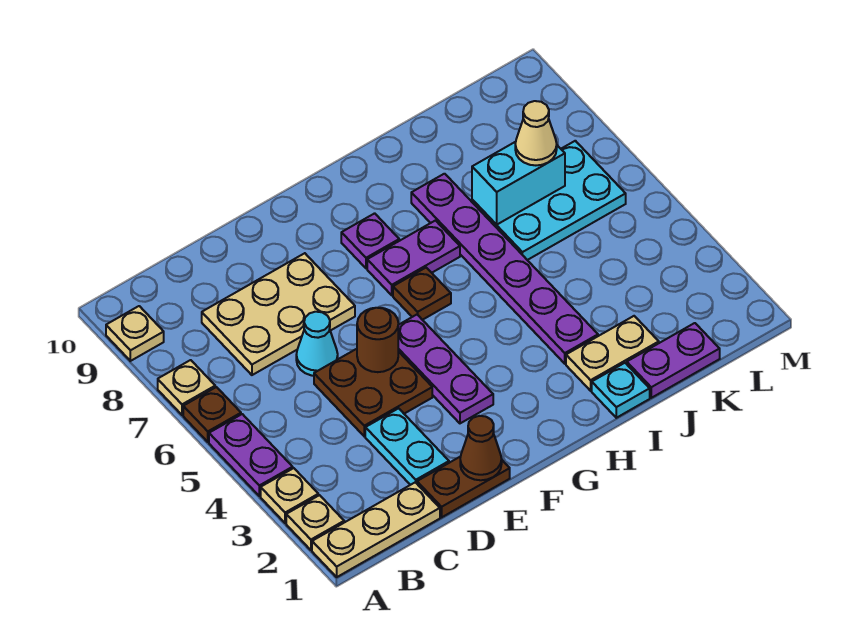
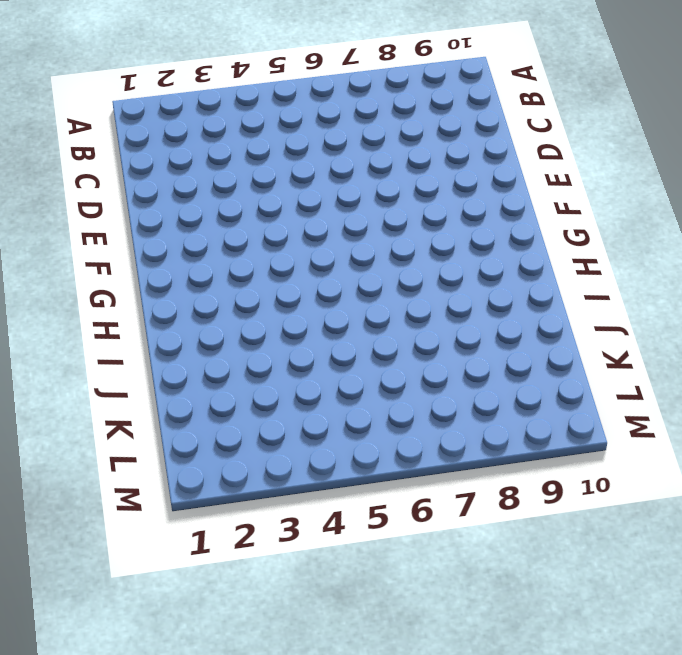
none -> tan plate A1:C1 level 1
none -> tan plate A2 level 1
none -> tan plate A3 level 1

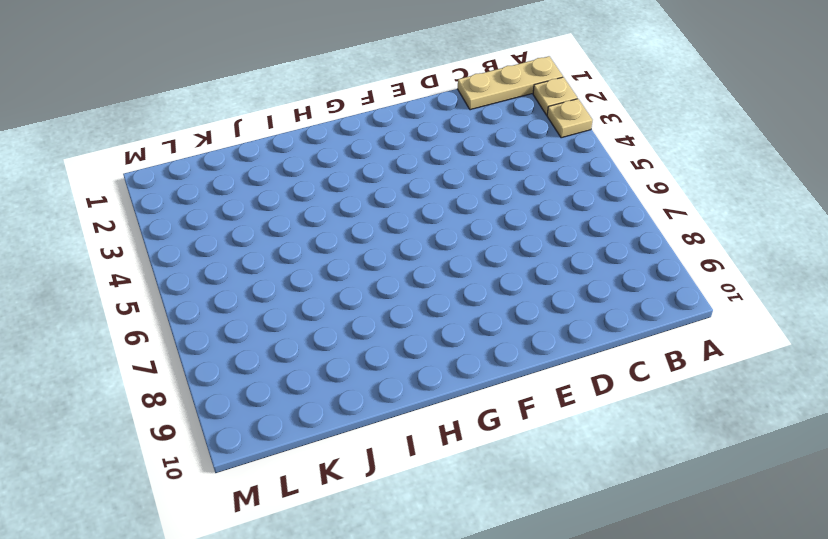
none -> purple plate A4:A5 level 1
none -> brown plate A6 level 1
none -> tan plate A7 level 1

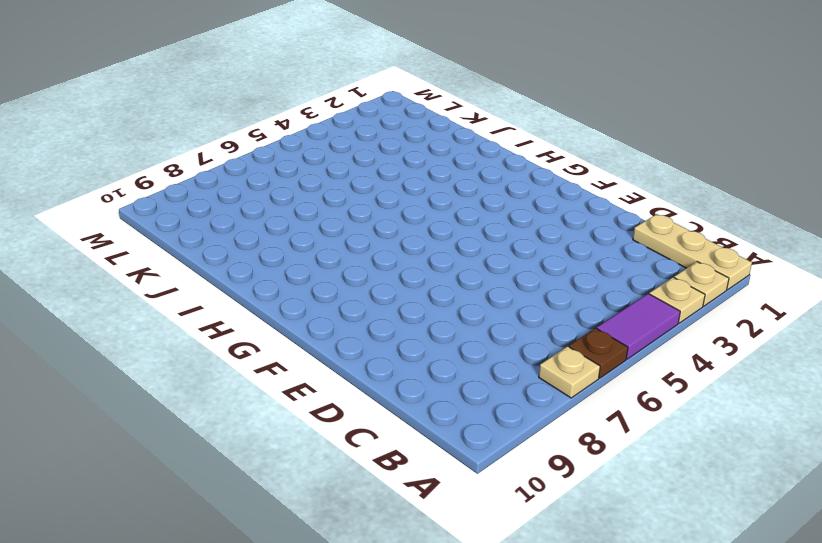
purple tile A4:A5 level 1 -> purple plate A4:A5 level 1
none -> tan plate A9 level 1
none -> tan plate C7:E8 level 1
none -> brown plate D1:E1 level 1

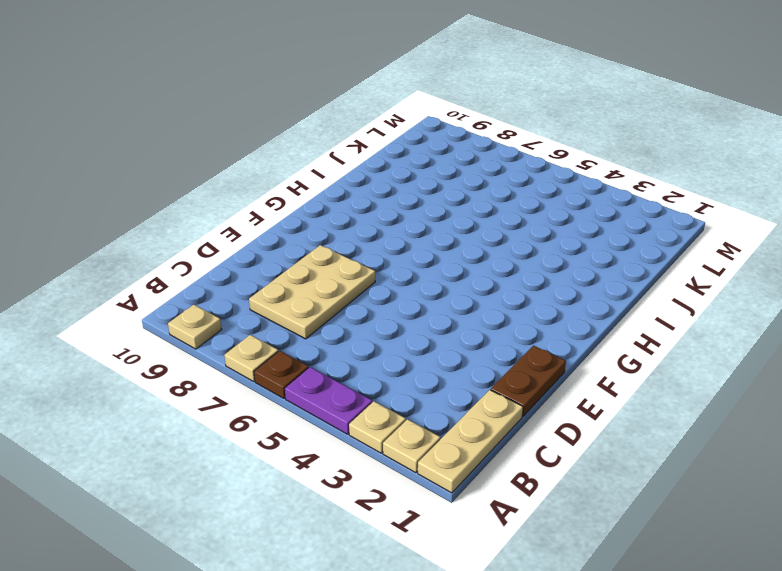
none -> cyan plate D2:D3 level 1
none -> brown plate D4:E5 level 1
none -> cyan cone D6 level 1

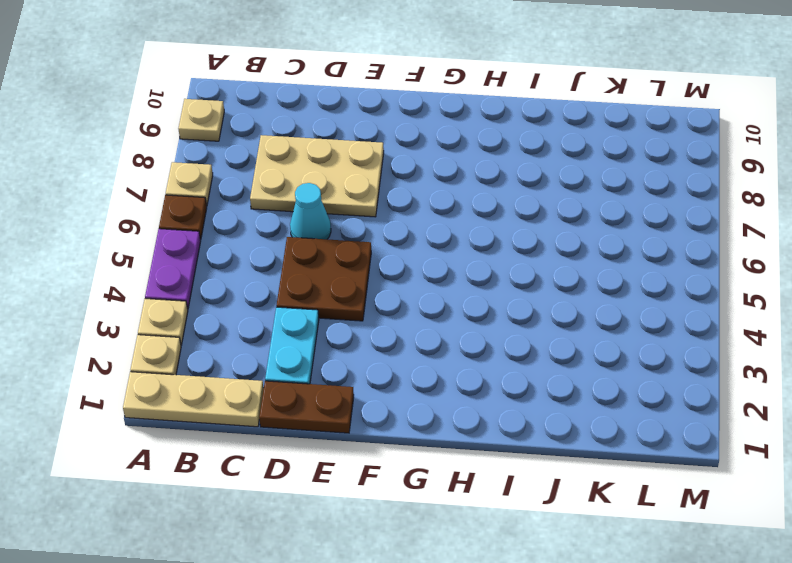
none -> purple plate F3:F5 level 1
none -> brown plate G6 level 1
none -> purple plate G7:H7 level 1

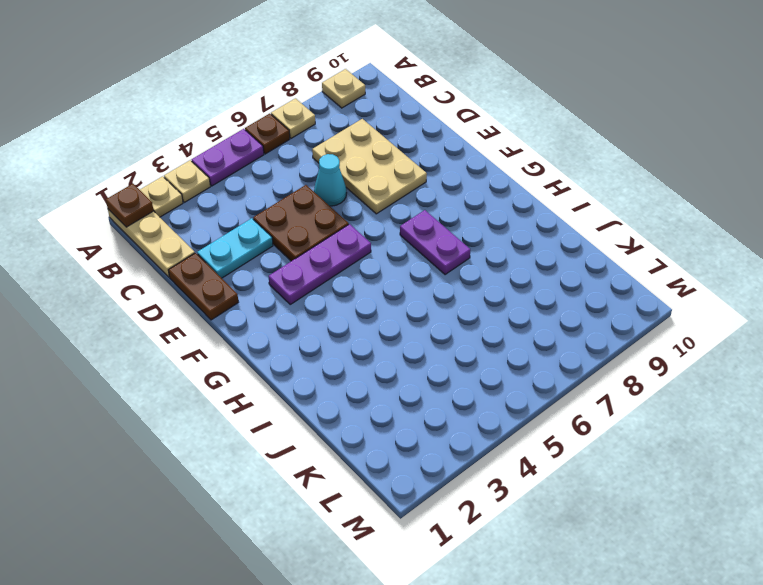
brown plate A1 level 2 -> brown plate G6 level 1
none -> purple plate G8 level 1
none -> cyan plate I1 level 1
none -> tan plate I2:J2 level 1

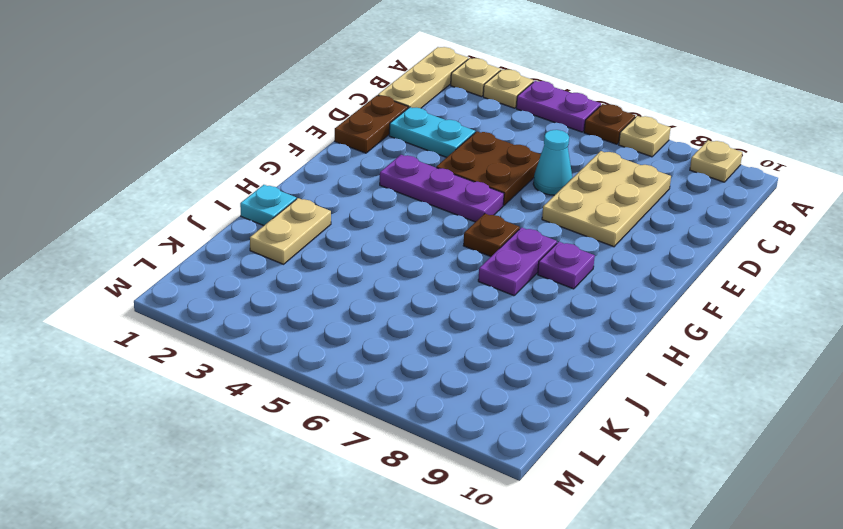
none -> purple plate I3:I8 level 1
none -> purple plate J1:K1 level 1
none -> cyan plate J6:L7 level 1

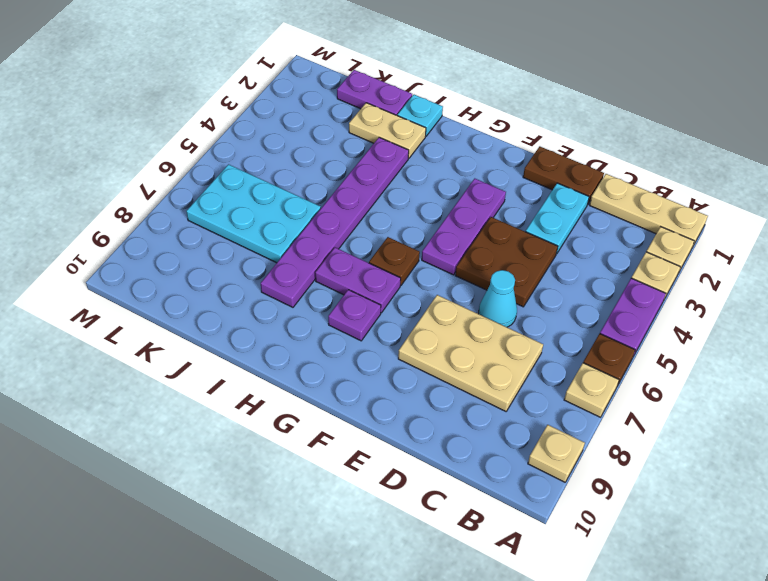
none -> brown cone E1 level 2
none -> brown round brick E5 level 2
none -> cyan brick J7:K7 level 2

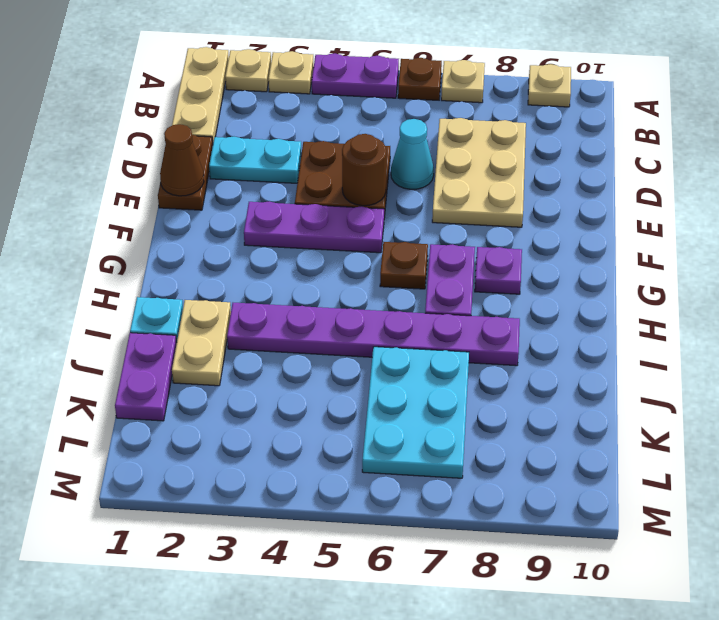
none -> cyan brick J7:K7 level 2
none -> tan cone K7 level 3

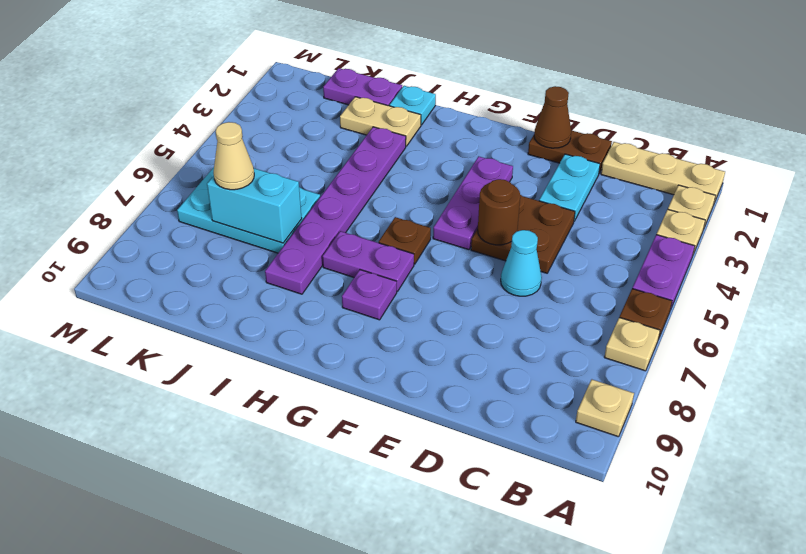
none -> tan plate C7:E8 level 1

